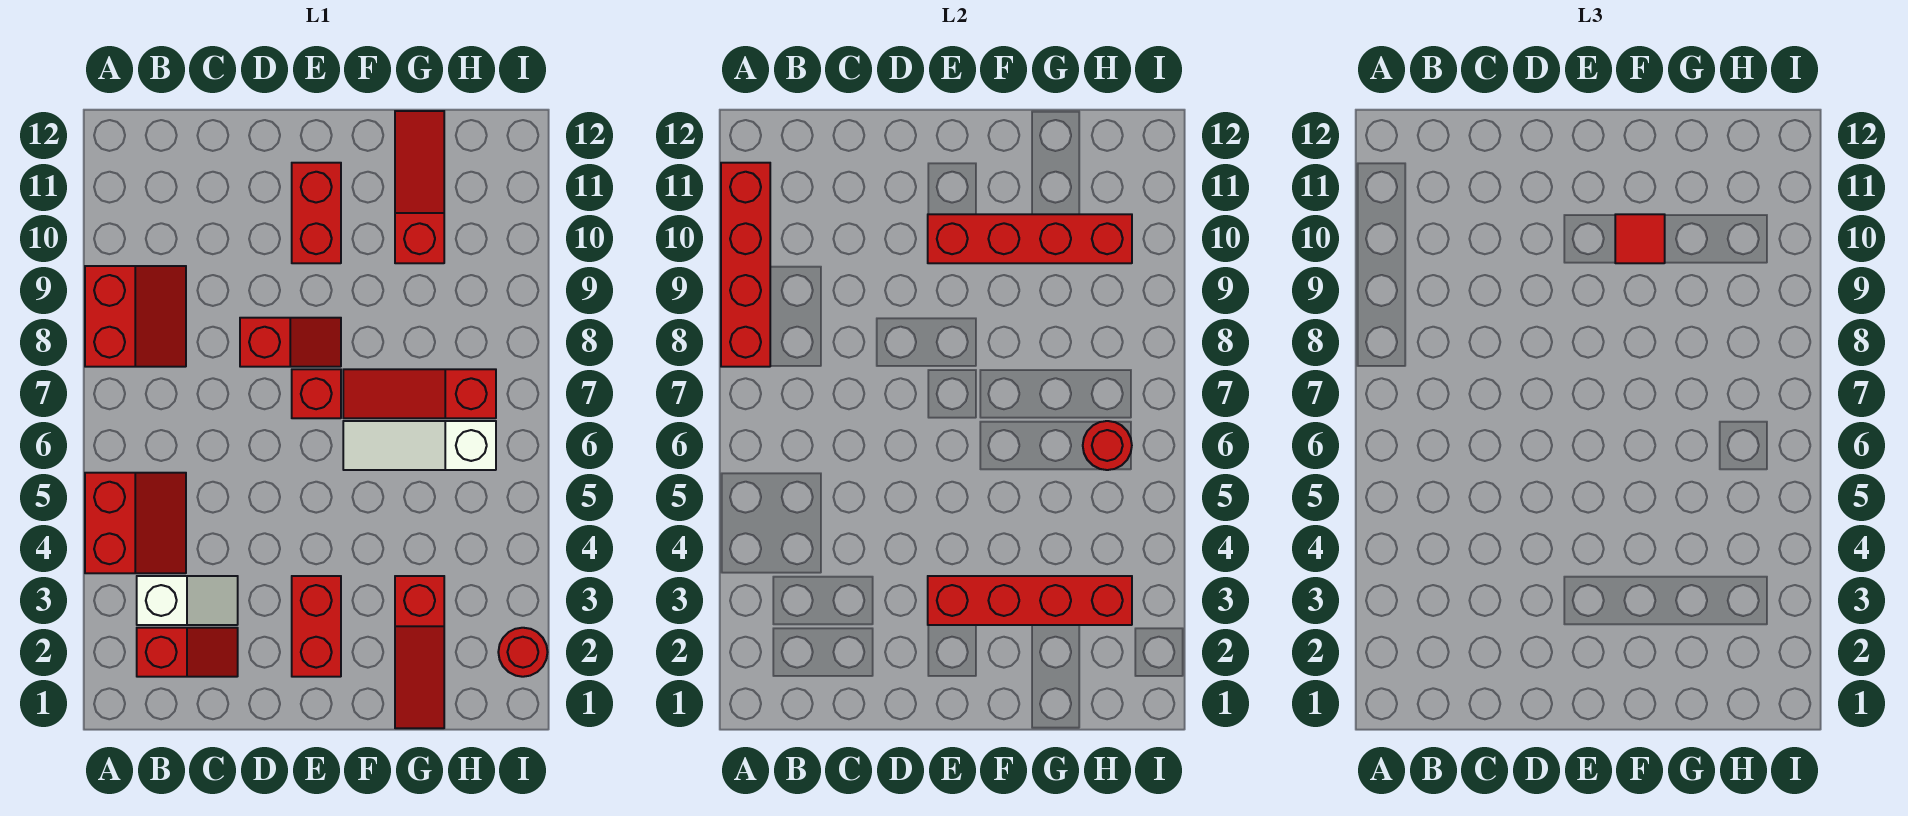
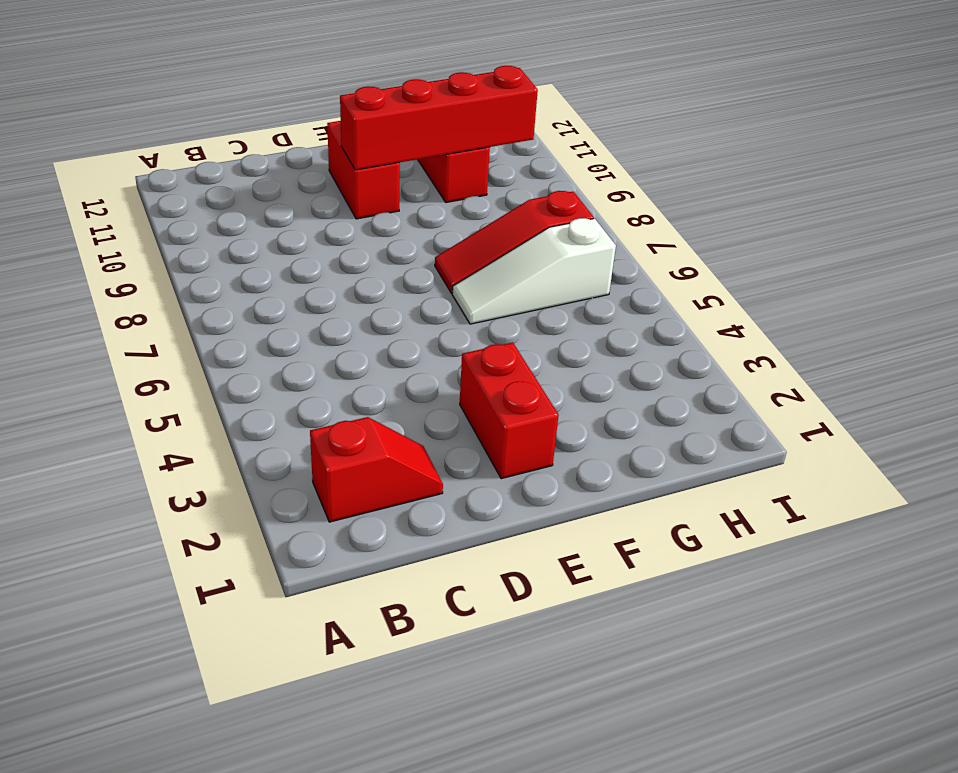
none -> red slope A4:B5 level 1 top A
none -> red slope A8:B9 level 1 top A
none -> white slope B3:C3 level 1 top B

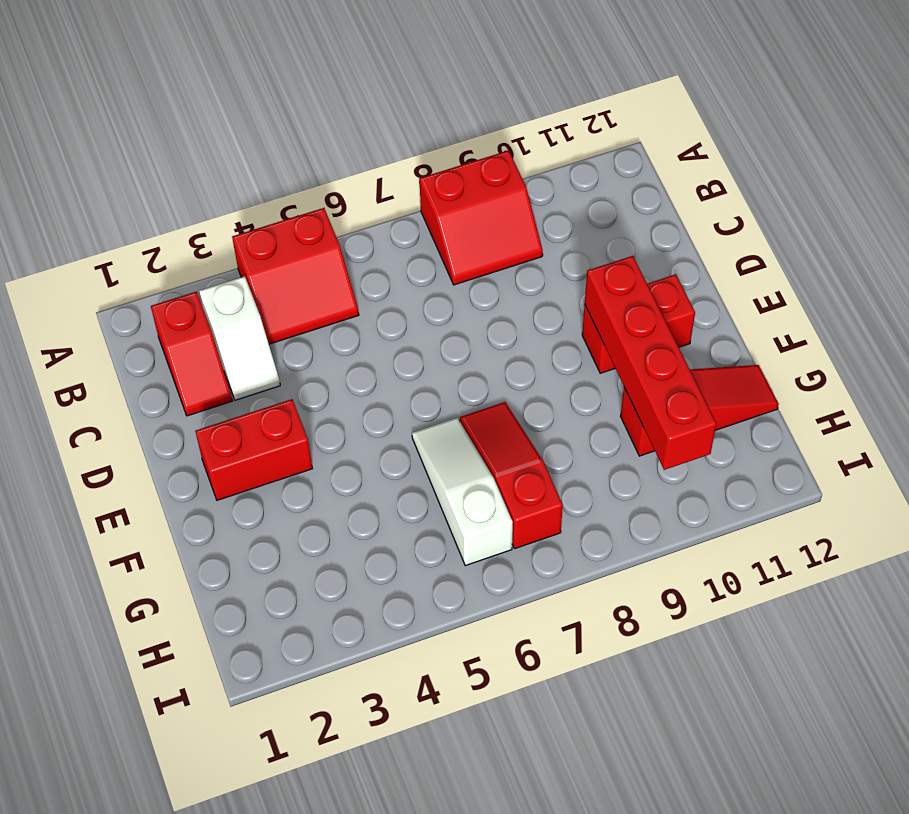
none -> red slope D8:E8 level 1 top D
none -> red brick E7 level 1
none -> red slope G1:G3 level 1 top 3

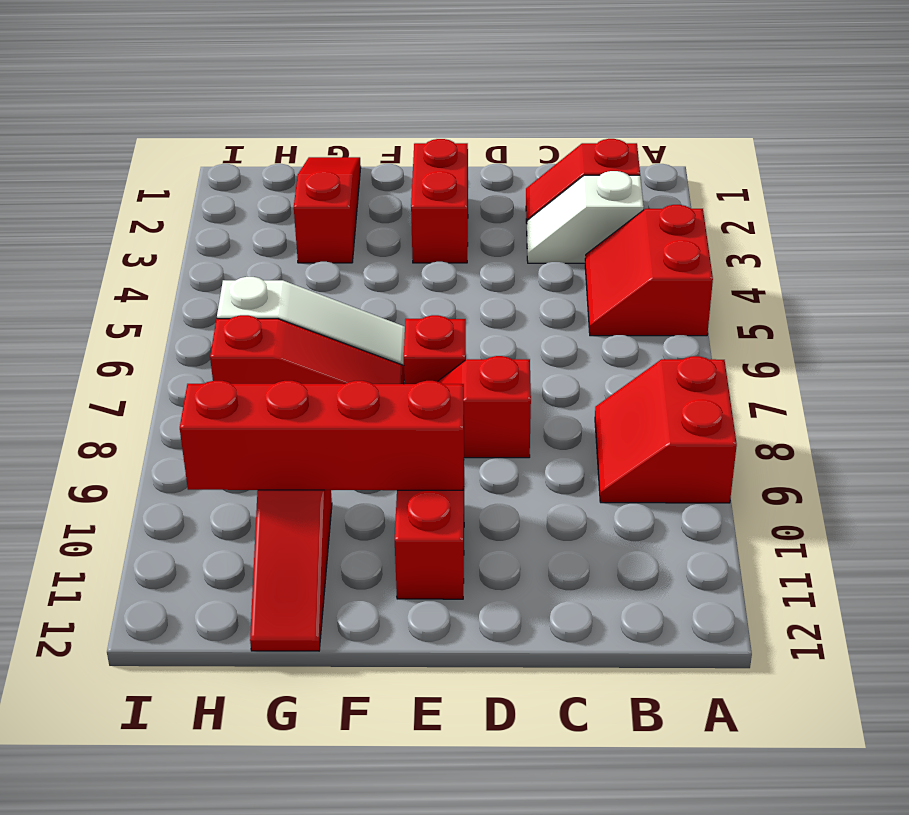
none -> red round brick I2 level 1
none -> red brick A8:A11 level 2
none -> red brick E3:H3 level 2

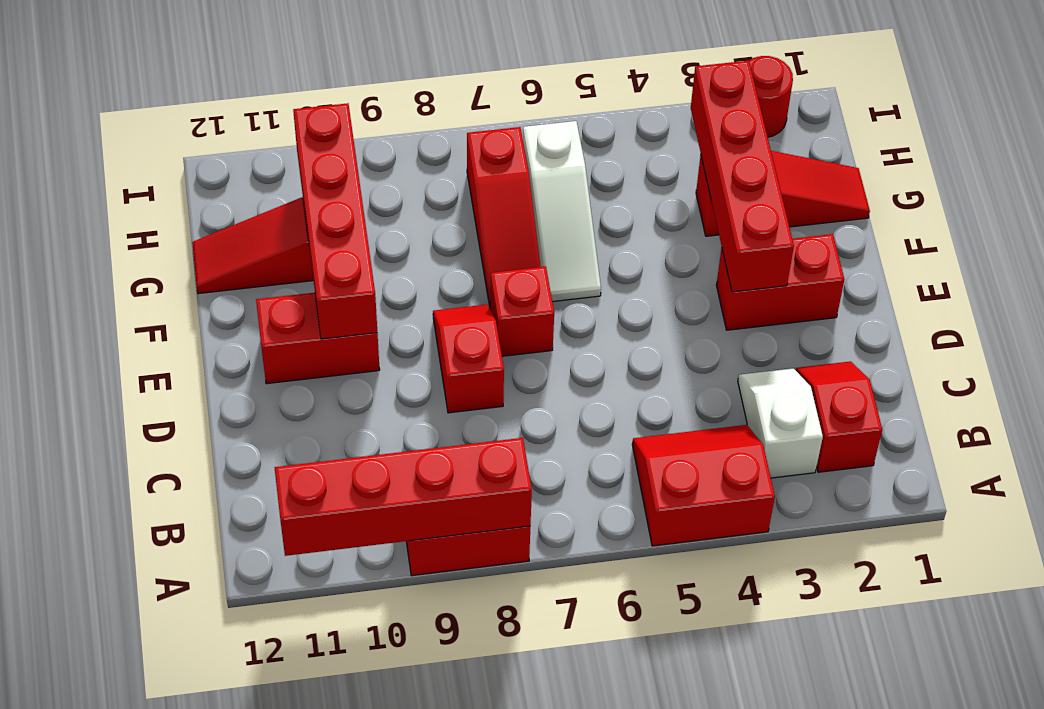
none -> red round brick H6 level 2
none -> red tile F10 level 3

